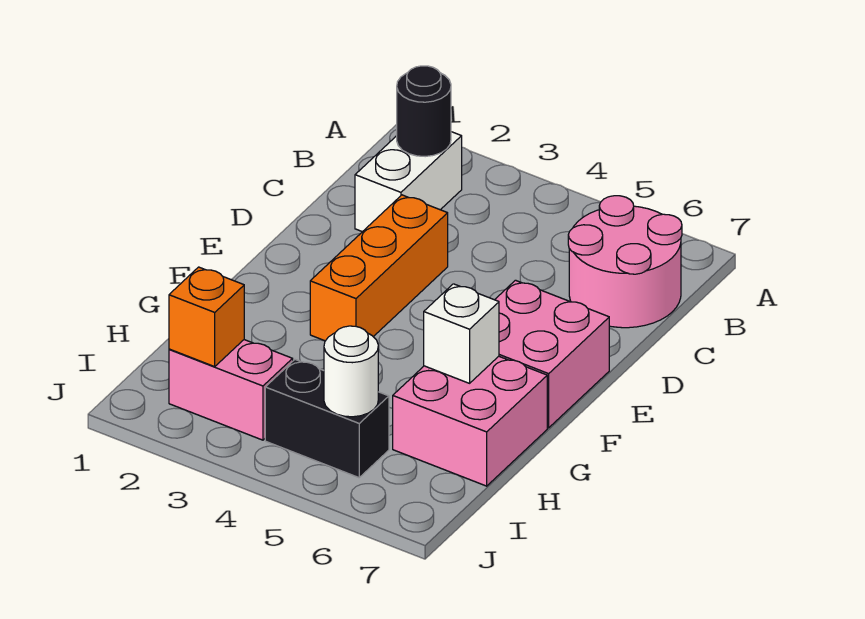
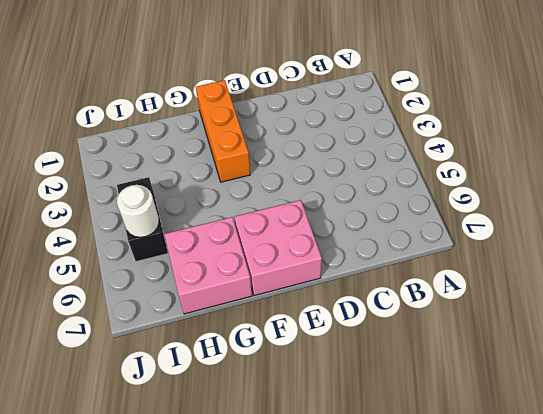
orange brick F1:F3 level 1 -> orange brick D3:F3 level 1
none -> white brick B2:C2 level 1
none -> pink round brick B6:C7 level 1

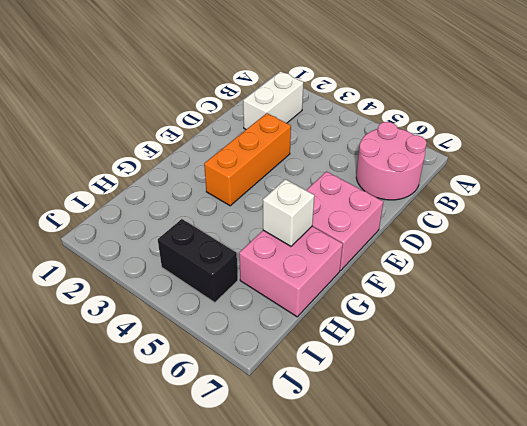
none -> pink brick I2:I3 level 1
none -> black round brick B2 level 2

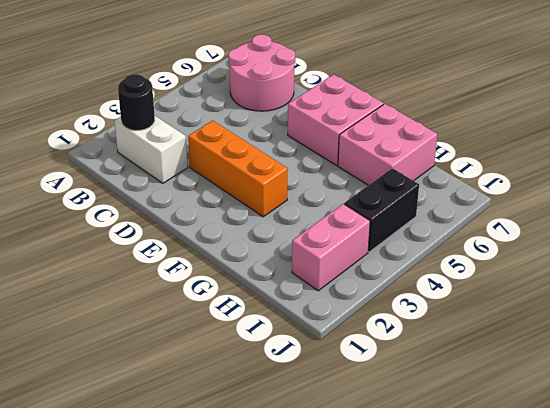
none -> white brick G6 level 2
none -> orange brick I2 level 2

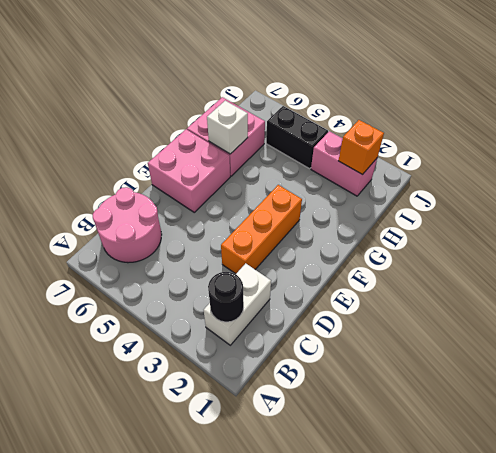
none -> white round brick I5 level 2

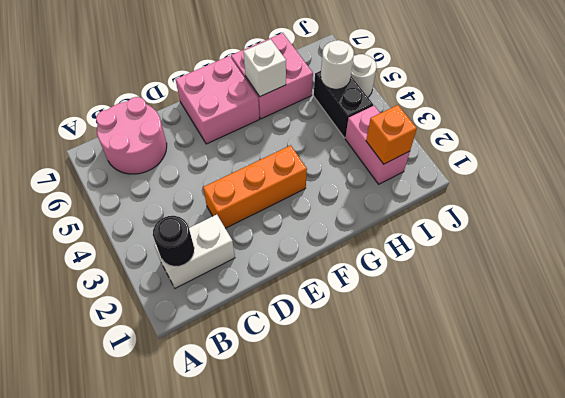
white round brick J5 level 1 -> none

